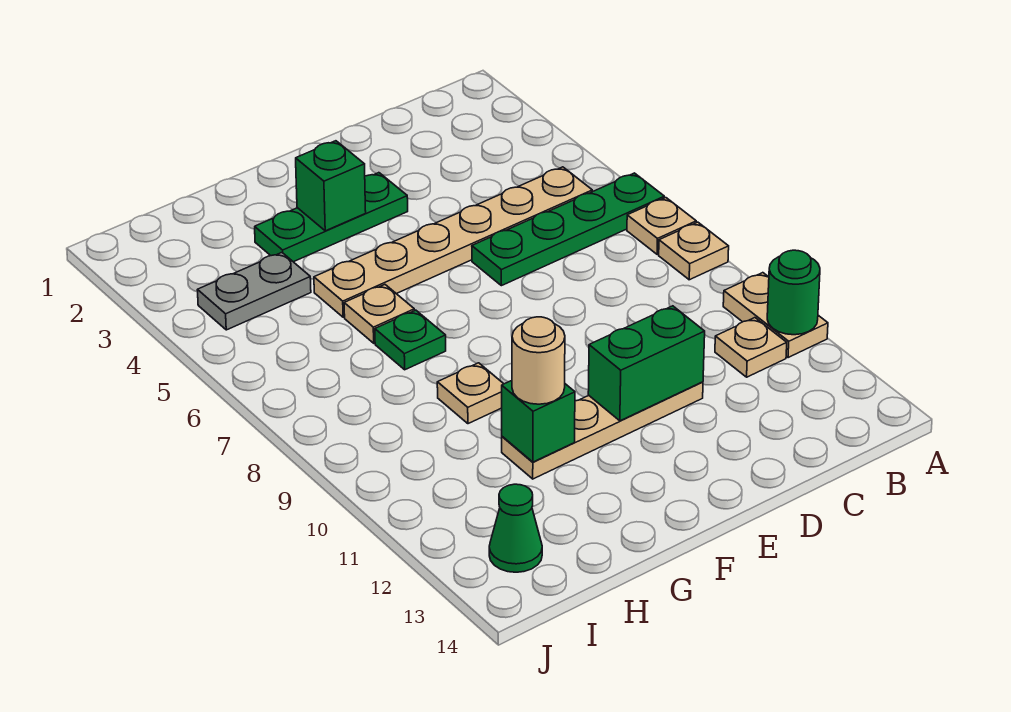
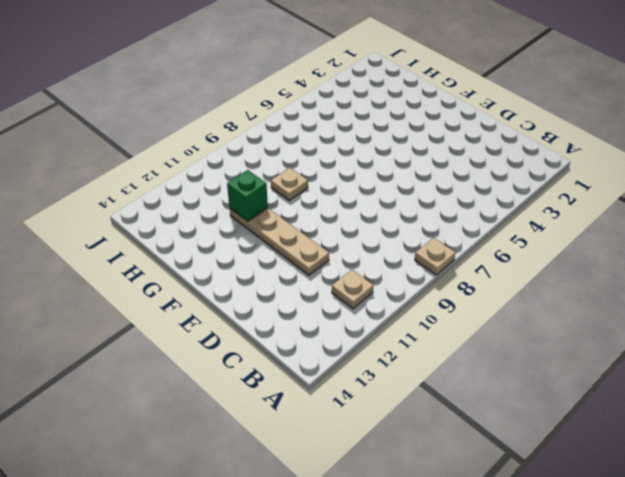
none -> green plate A6:D6 level 1
none -> tan plate A7 level 1
none -> tan plate A10:A11 level 1

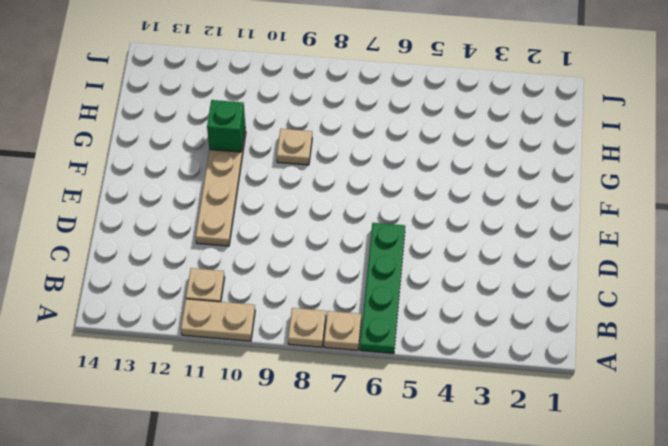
none -> tan plate B5:G5 level 1
none -> green plate E3:G3 level 1
none -> tan plate G6 level 1

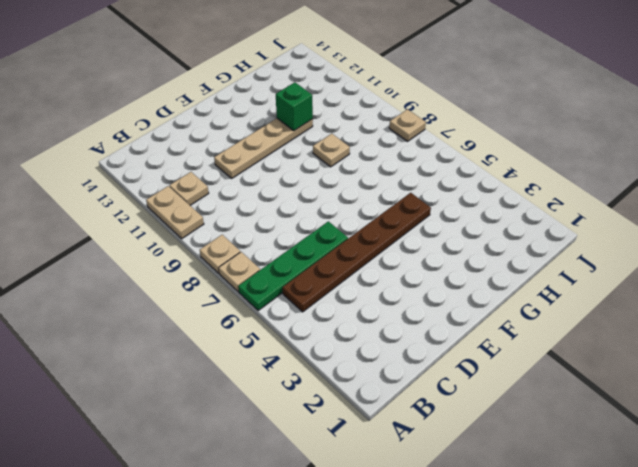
brown plate B5:G5 level 1 -> tan plate B5:G5 level 1
tan plate J8 level 1 -> tan plate G6 level 1
none -> green plate E3:G3 level 1
none -> green plate G7 level 1
none -> grey plate H4:I4 level 1

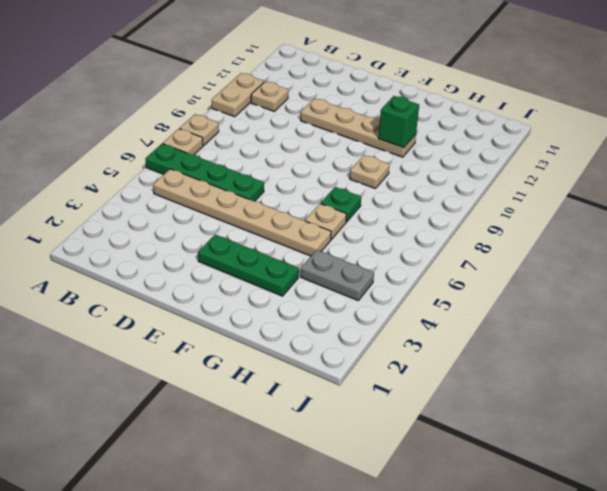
none -> green cone I13 level 1
none -> green round brick A11 level 2
none -> green brick D11:E11 level 2

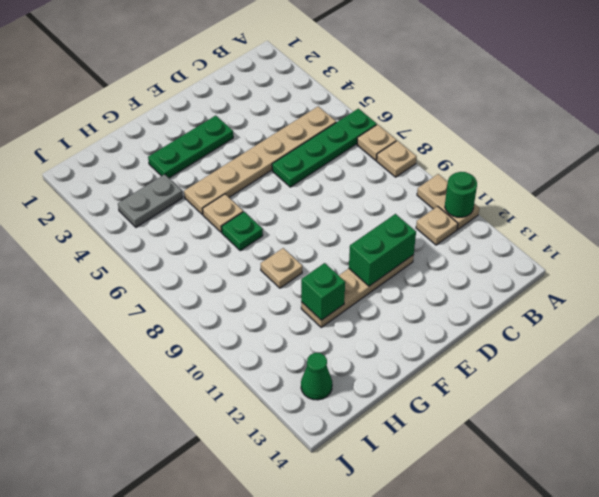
none -> green brick F3 level 2
none -> tan round brick G11 level 3

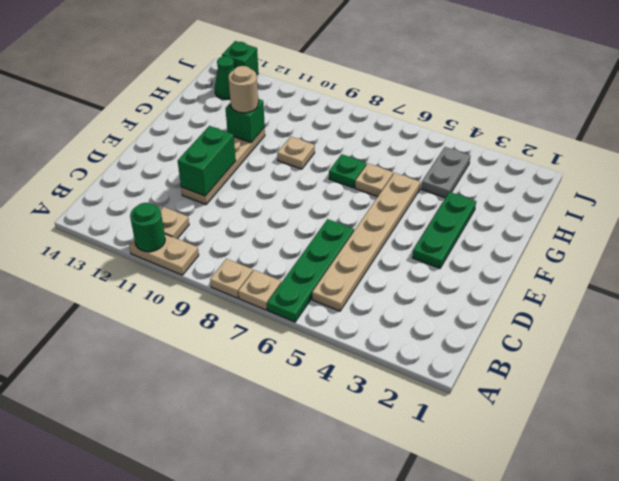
green brick J13 level 1 -> green brick F3 level 2

